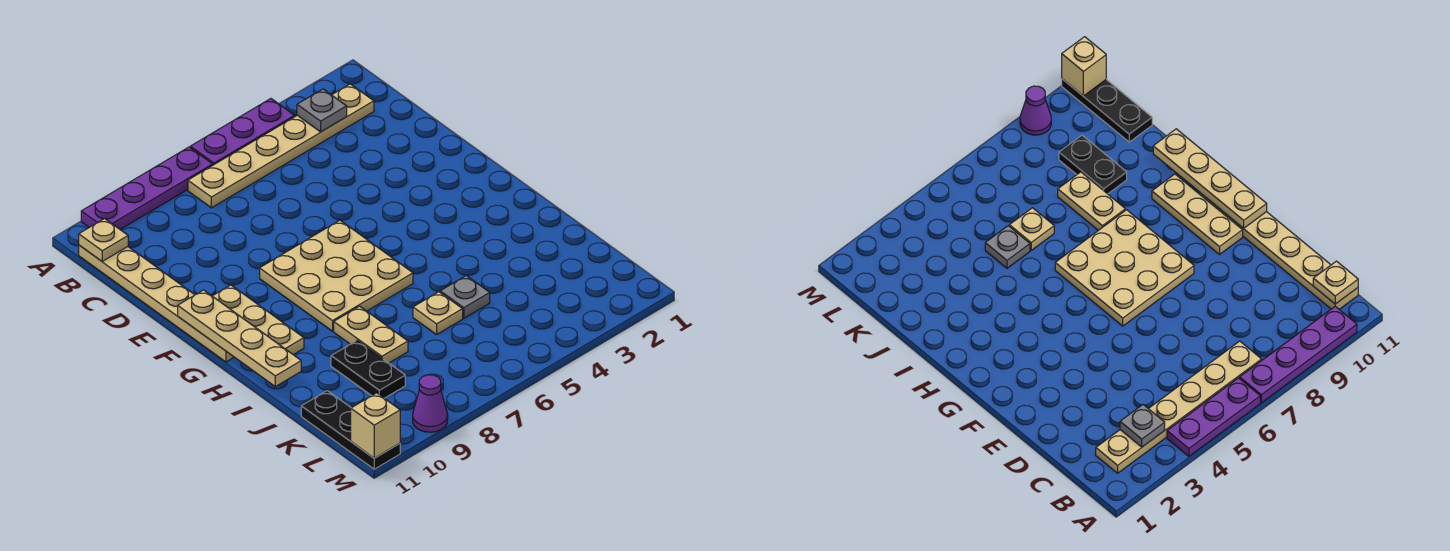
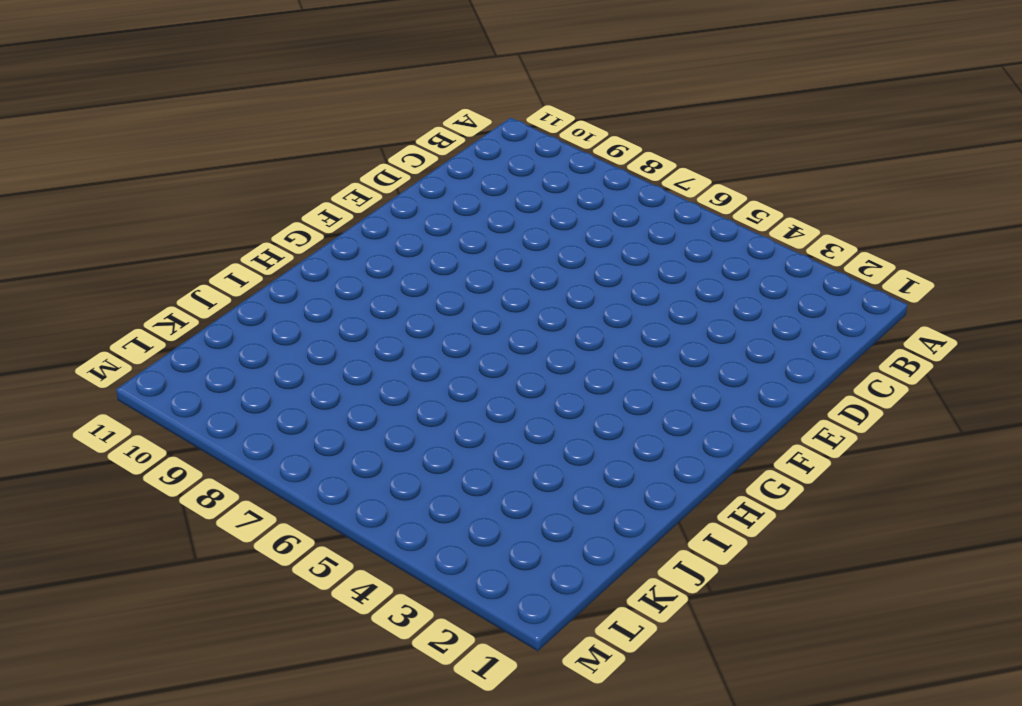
none -> purple plate A4:A6 level 1
none -> purple plate A7:A10 level 1
none -> tan plate B2:B7 level 1

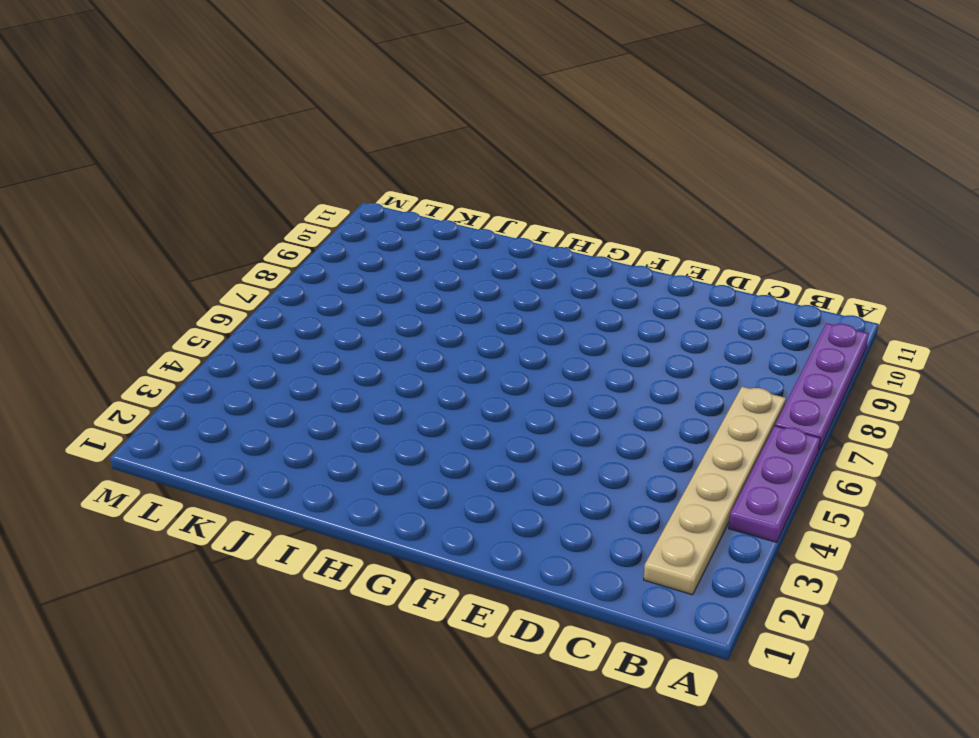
none -> tan plate B11:G11 level 1
none -> tan plate F6:H8 level 1
none -> tan plate F10:H10 level 1

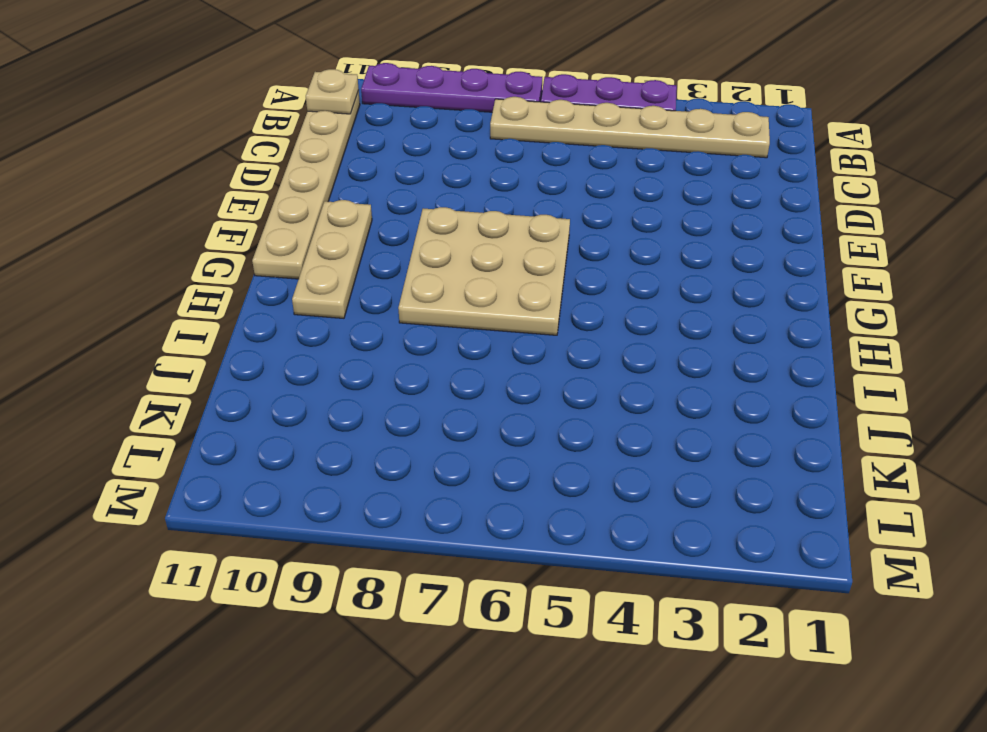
none -> tan plate I8:J8 level 1
none -> grey plate J5 level 1
none -> tan plate J6 level 1

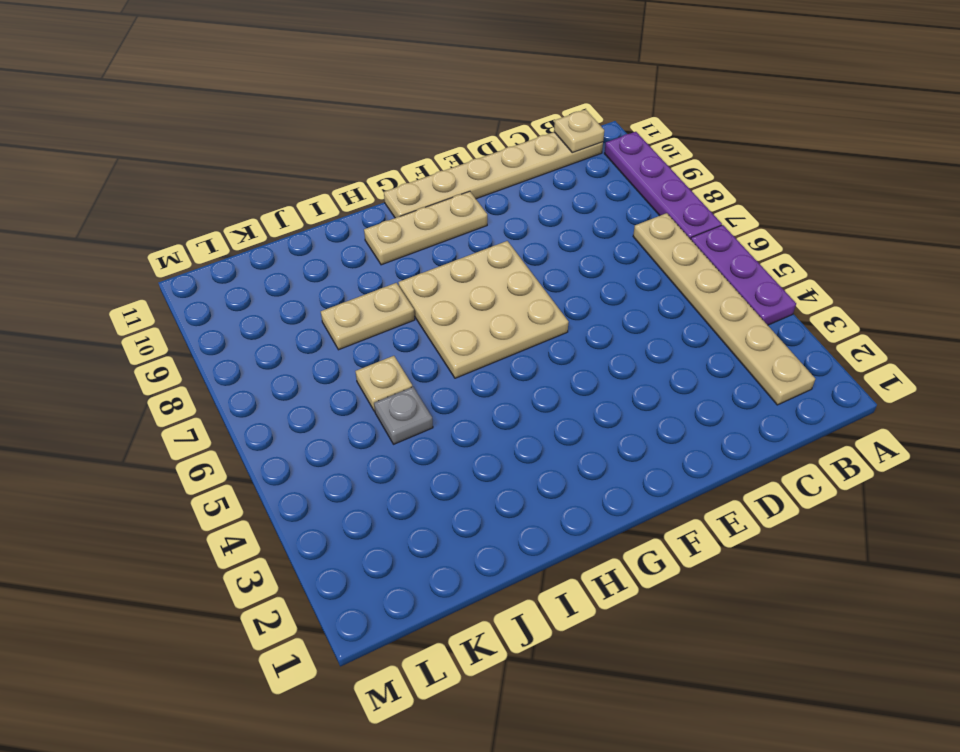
none -> black plate J9:K9 level 1
none -> black plate K11:M11 level 1
none -> purple cone M9 level 1

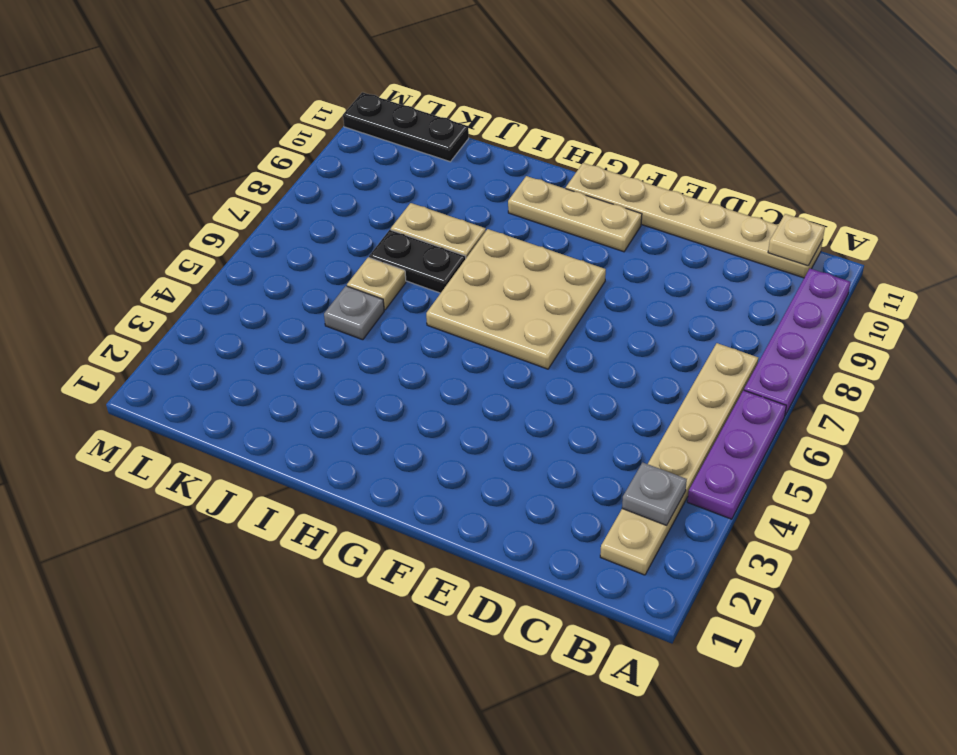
black plate I7:J7 level 1 -> black plate J9:K9 level 1
none -> purple cone M9 level 1
none -> tan plate F11:I11 level 2
none -> tan brick M11 level 2

